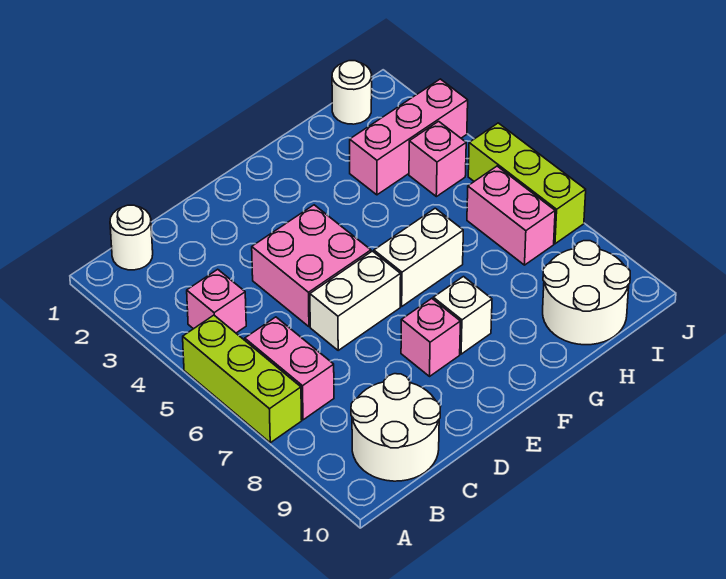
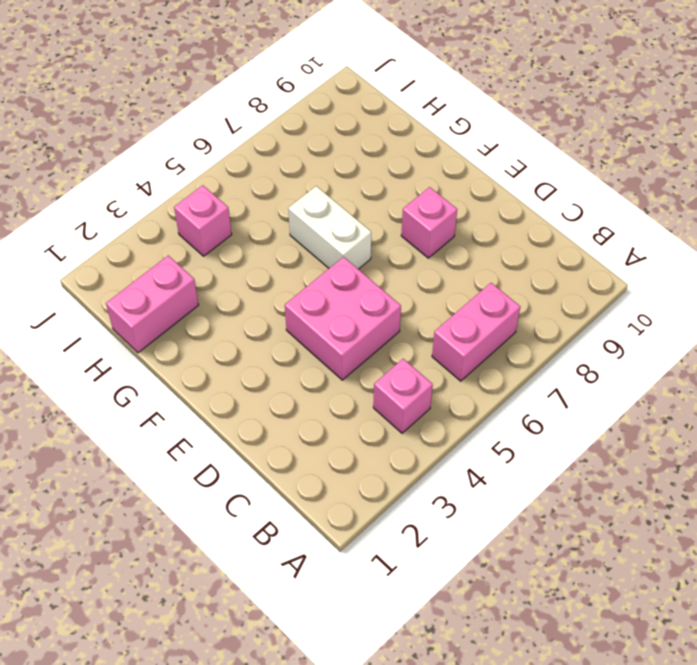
pink brick H1:H2 level 1 -> pink brick I6:I7 level 1
none -> lime brick A5:A7 level 1
none -> white round brick B1 level 1
none -> white round brick B9:C10 level 1

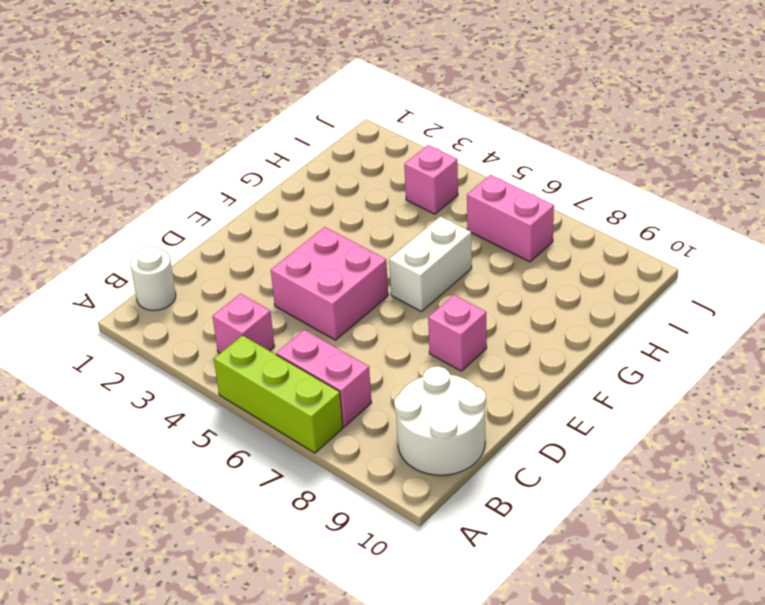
none -> white brick D6:E6 level 1
none -> white brick F8 level 1
none -> pink brick H3:J3 level 1

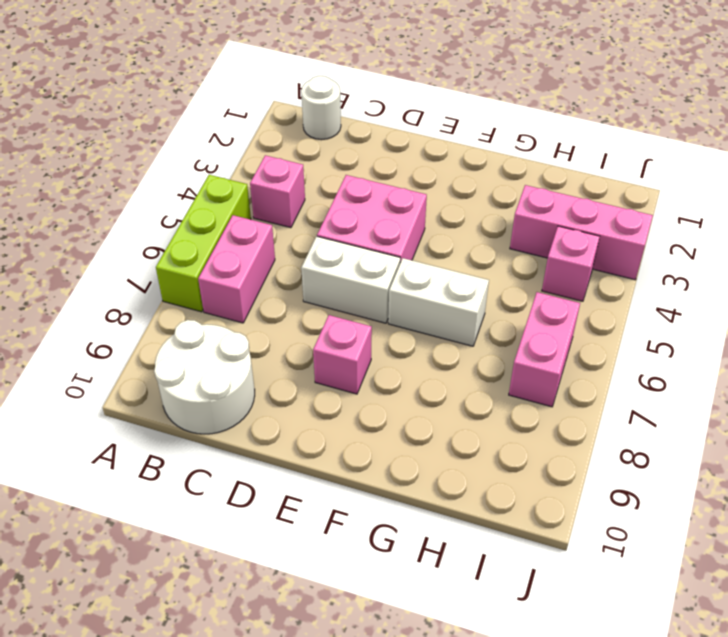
none -> white brick F8 level 1
none -> white round brick H9:I10 level 1
none -> white round brick I1 level 1

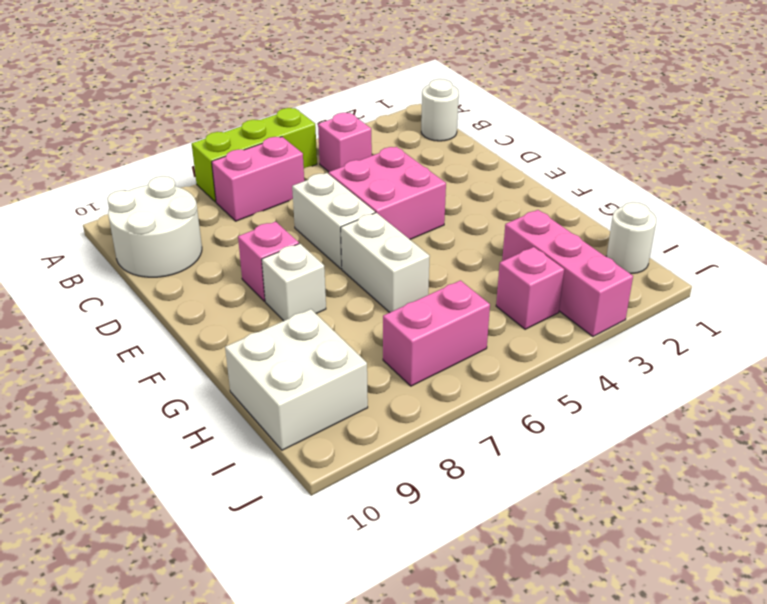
white brick H9:I10 level 1 -> white round brick H9:I10 level 1
none -> lime brick J5:J7 level 1

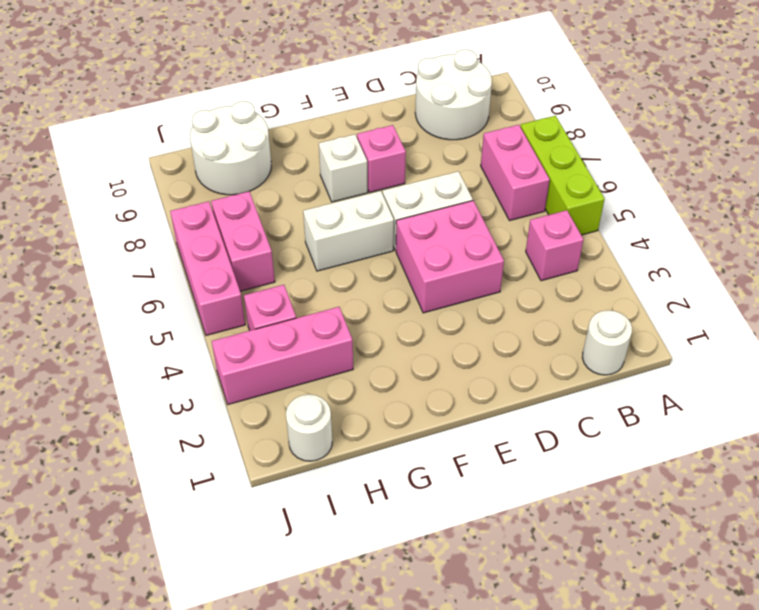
pink brick J5:J7 level 1 -> lime brick J5:J7 level 1

